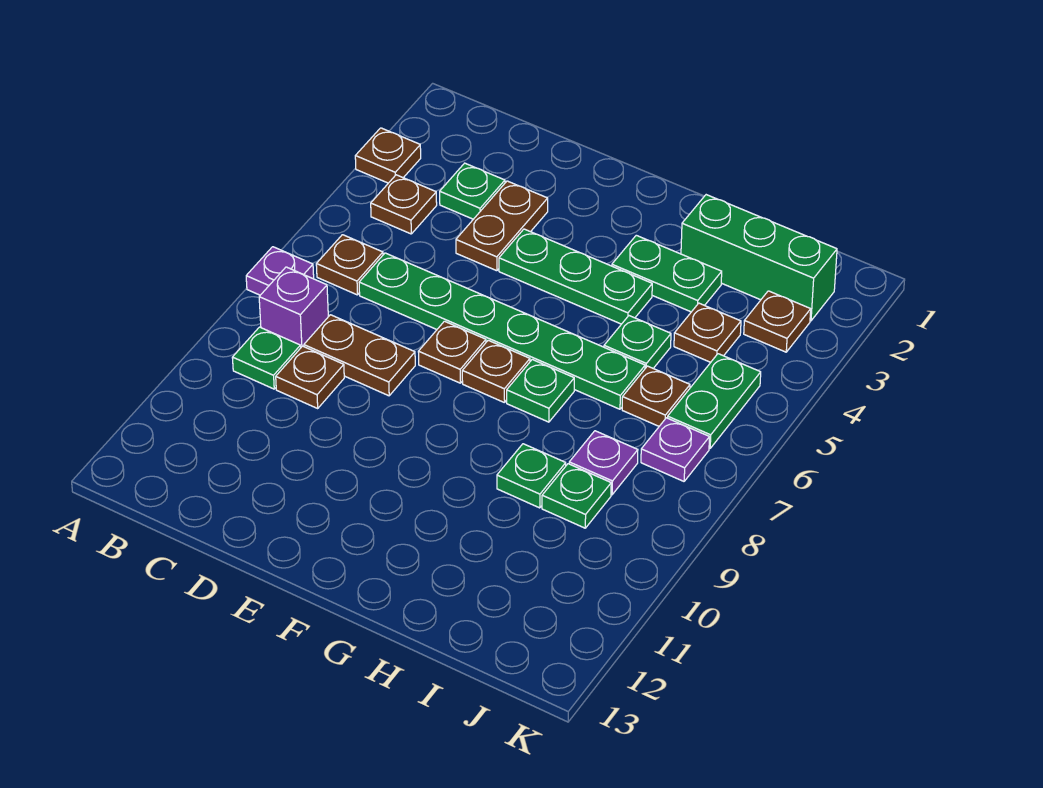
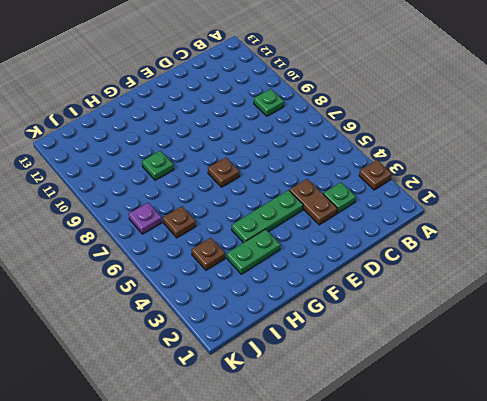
none -> purple plate A7 level 1
none -> brown plate B4 level 1
none -> brown plate B6 level 1

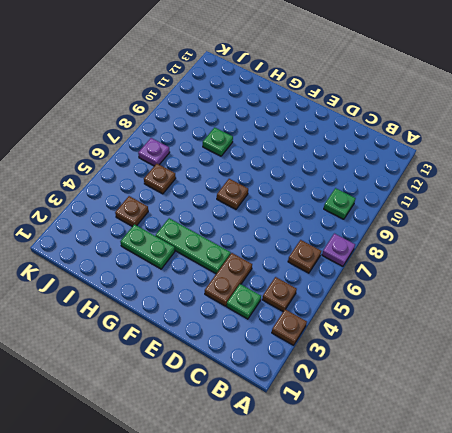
none -> purple brick B8 level 1
none -> green plate C6:H6 level 1
none -> brown plate C8:D8 level 1

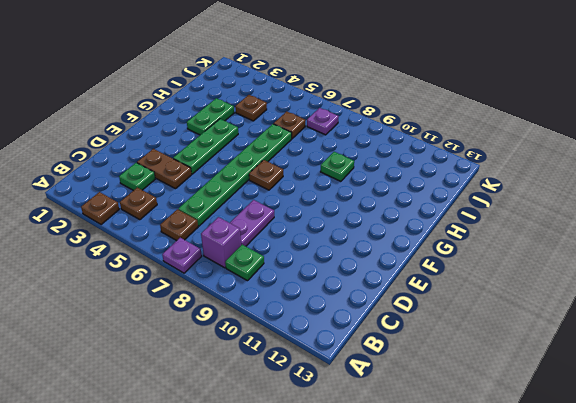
purple plate C8:D8 level 1 -> brown plate C8:D8 level 1
none -> brown plate C9 level 1
none -> brown plate E7 level 1
none -> green plate G7 level 1

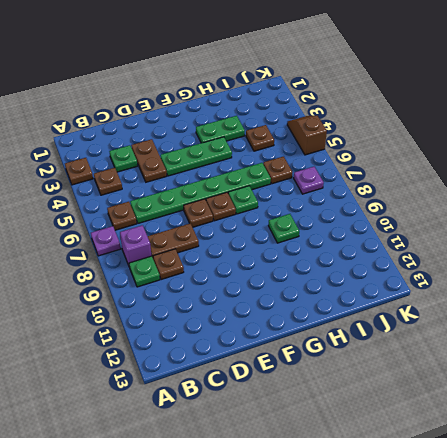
brown slope K4:K5 level 1 top 5 -> none
none -> green brick H2:J2 level 1
none -> green plate H5 level 1
none -> purple plate I8 level 1

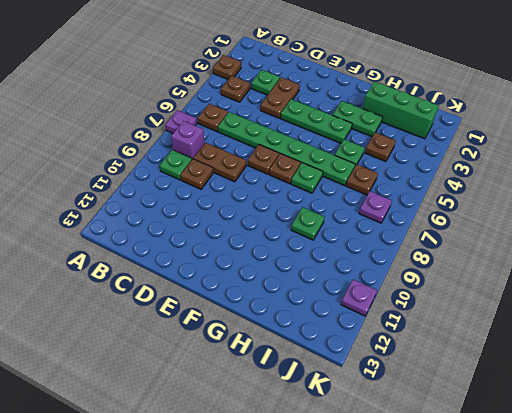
purple plate K11 level 1 -> purple plate I8 level 1
none -> green plate I9 level 1
none -> brown plate J3 level 1
none -> green plate J5:J6 level 1

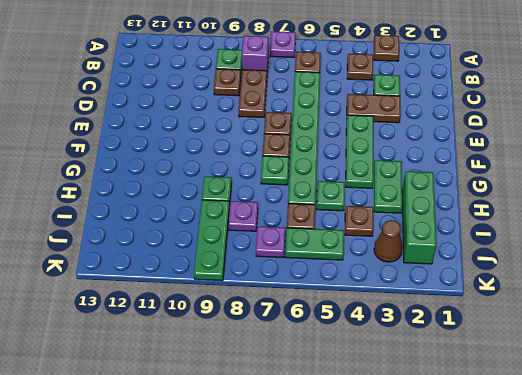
green plate I9:K9 level 1 -> green plate I9 level 1
brown cone J3 level 1 -> brown plate J3 level 1

